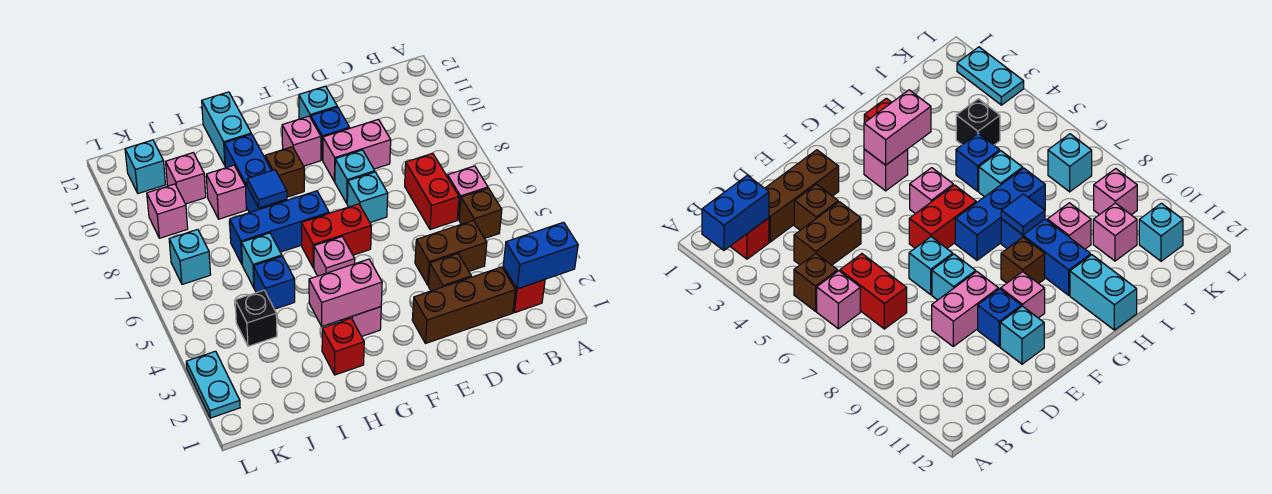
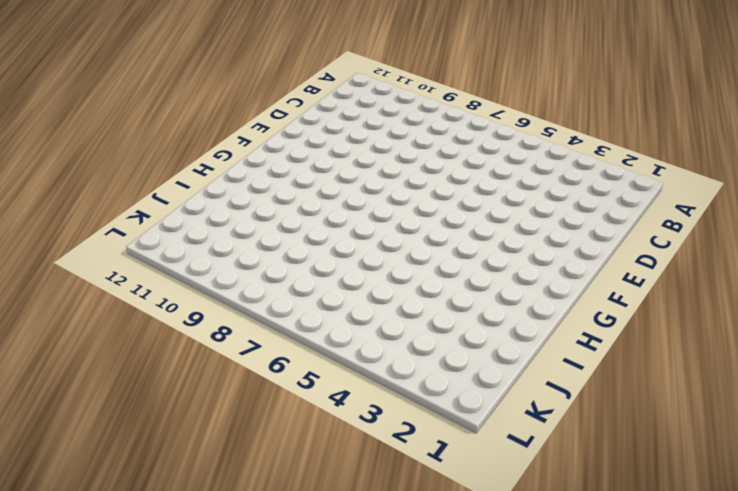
none -> red brick B2 level 1
none -> brown brick B5 level 1
none -> pink brick B6 level 1
none -> brown brick C2:E2 level 1

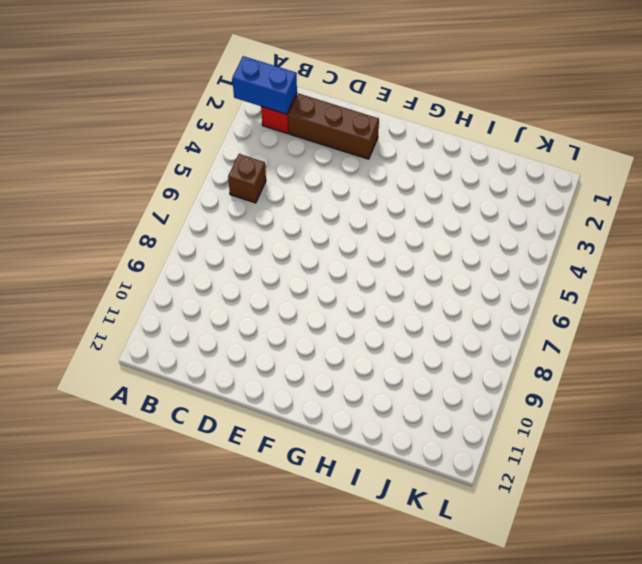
none -> pink brick B6 level 1
none -> brown brick C4:D4 level 1
none -> red brick C6:C7 level 1
none -> brown brick D3 level 1

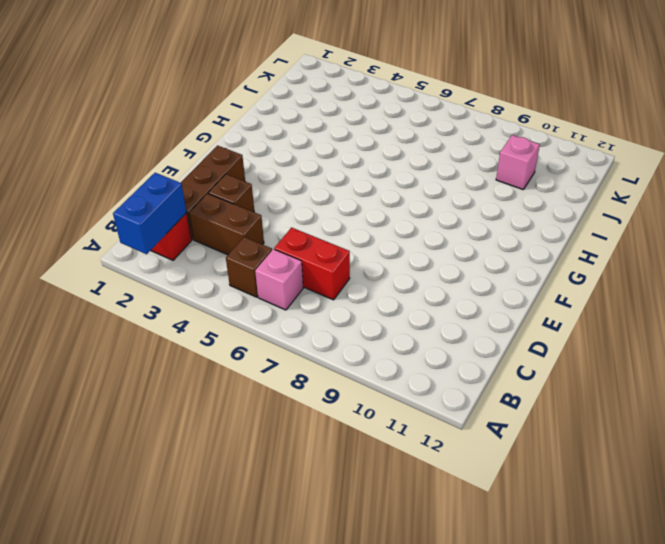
brown brick C3:C4 level 1 -> brown brick C4:D4 level 1
none -> pink brick D9:E9 level 1
none -> cyan brick E7 level 1
none -> cyan brick E8 level 1
none -> blue brick E10 level 1

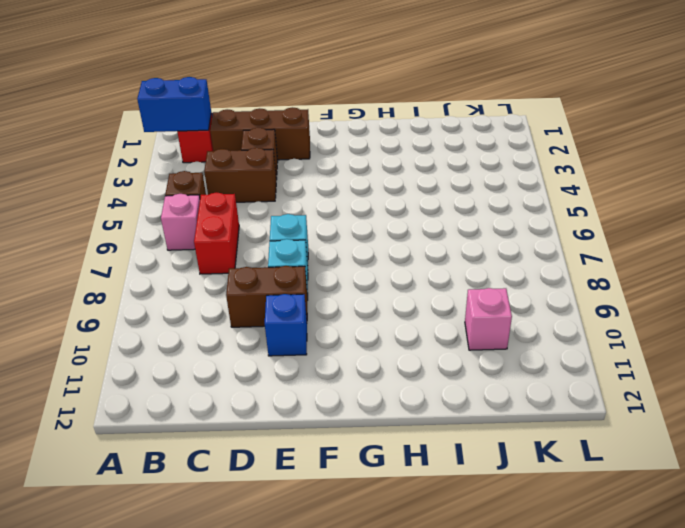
brown brick D9:E9 level 1 -> pink brick D9:E9 level 1
none -> cyan brick E11 level 1
none -> red brick F6:G6 level 1
none -> pink brick F10 level 1
none -> pink brick G3 level 1

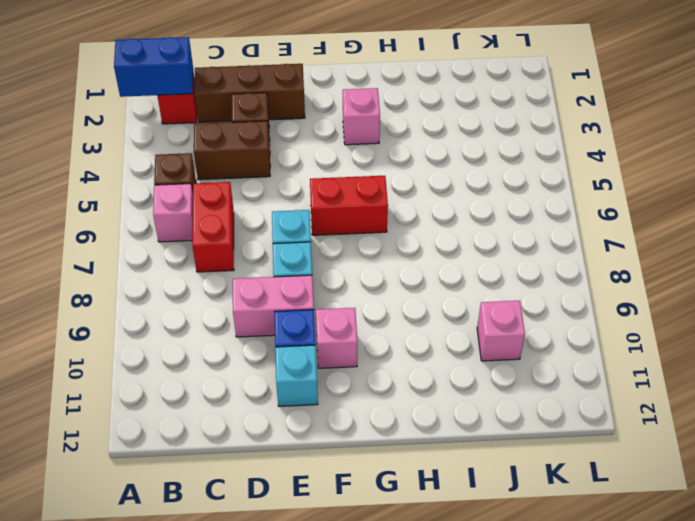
none -> pink brick G5 level 1
none -> blue brick G7:I7 level 1
none -> brown brick G9 level 1
none -> red brick H2 level 1

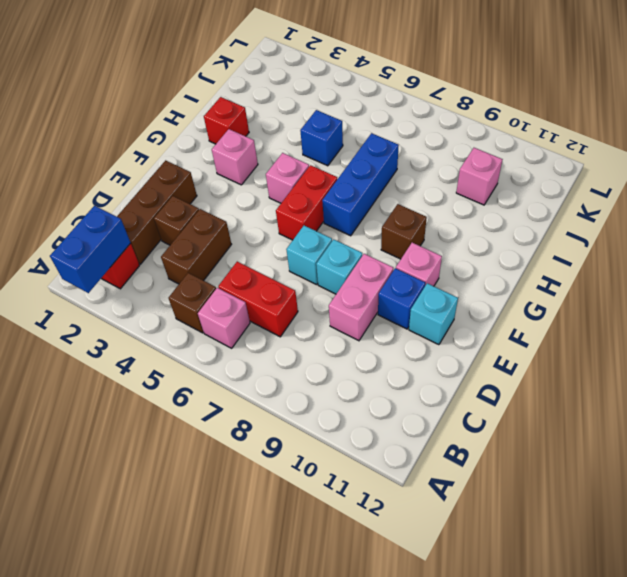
none -> blue brick H8:H10 level 1
none -> cyan brick H11:H12 level 1
none -> cyan brick I6 level 1
none -> pink brick I9 level 1

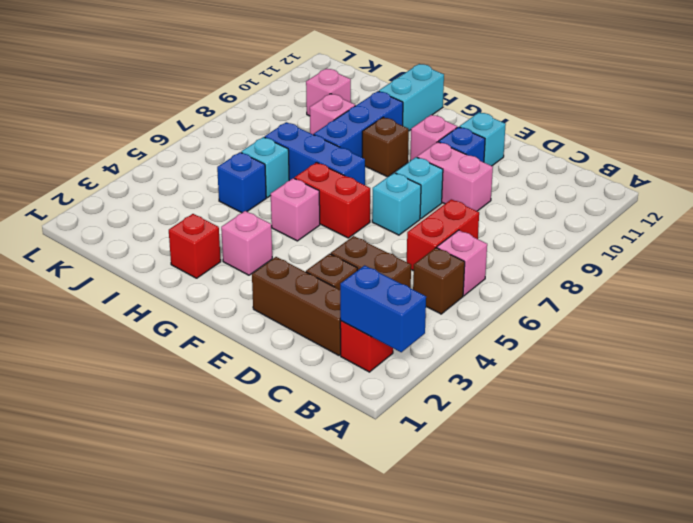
none -> black brick J4 level 1
none -> cyan brick K7 level 1
none -> pink brick K9 level 1
none -> cyan brick K11 level 1

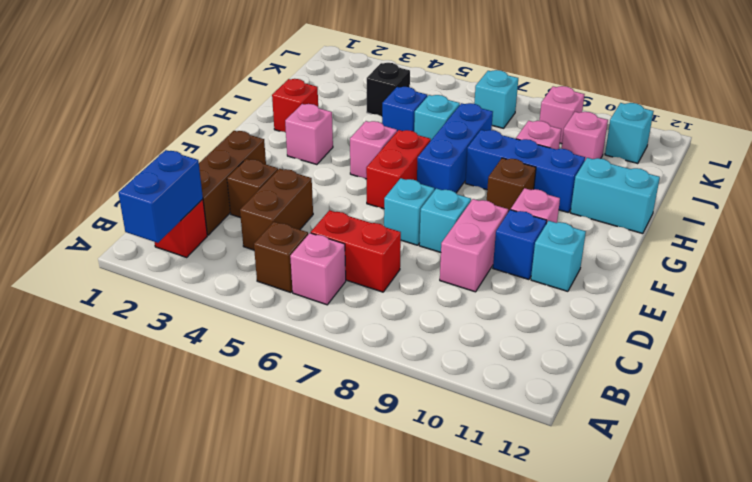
none -> cyan plate L2:L3 level 1
none -> pink brick G3:H3 level 2
none -> blue tile H8 level 2

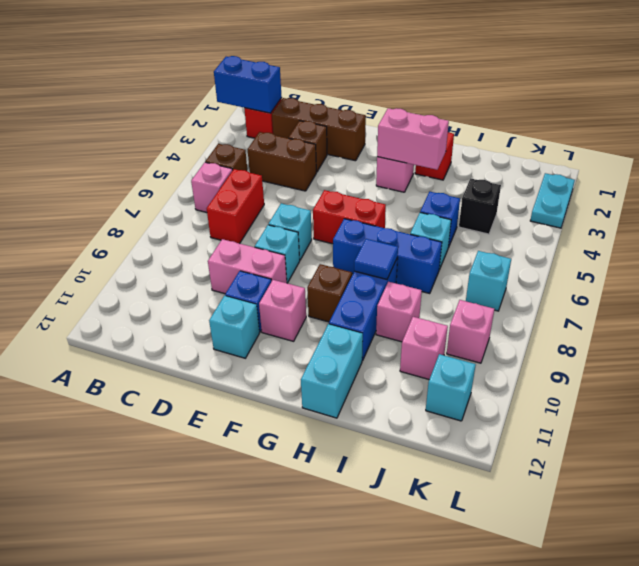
none -> pink brick G5 level 1

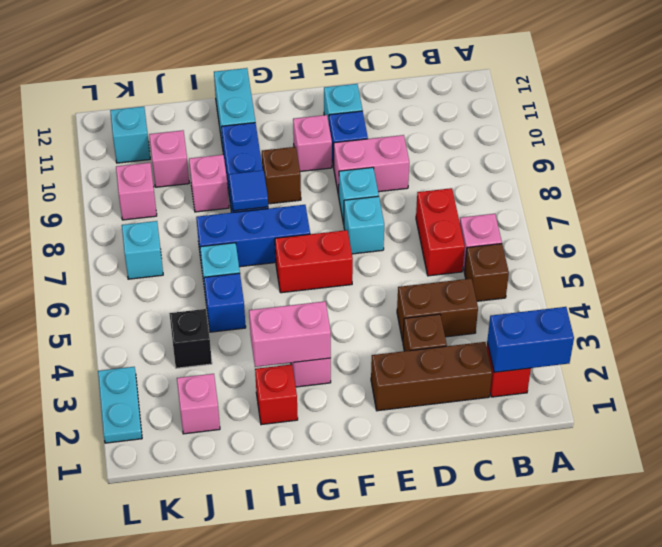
pink brick J2 level 1 -> pink brick G5 level 1

